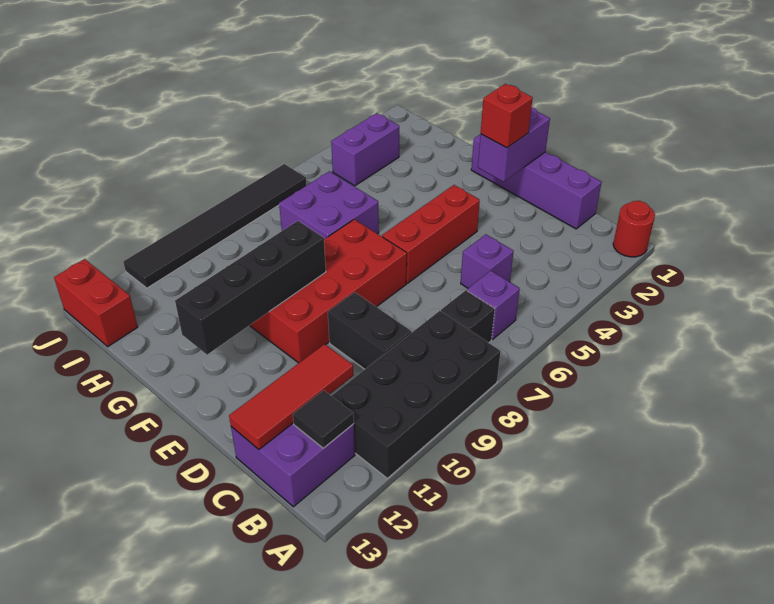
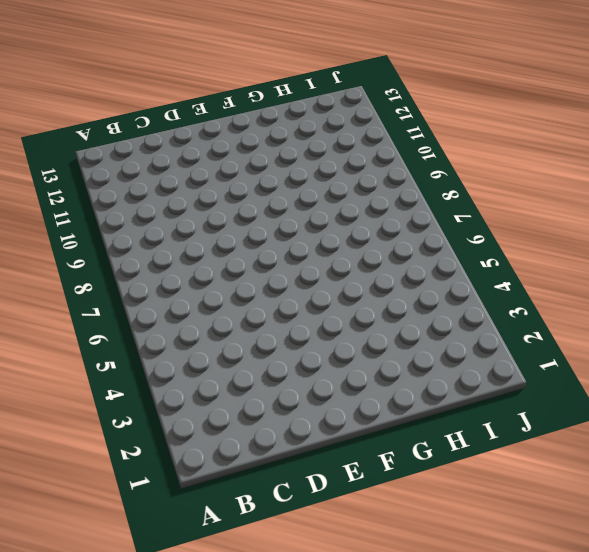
none -> red round brick A1 level 1
none -> black brick A8:B11 level 1
none -> purple brick B6 level 1

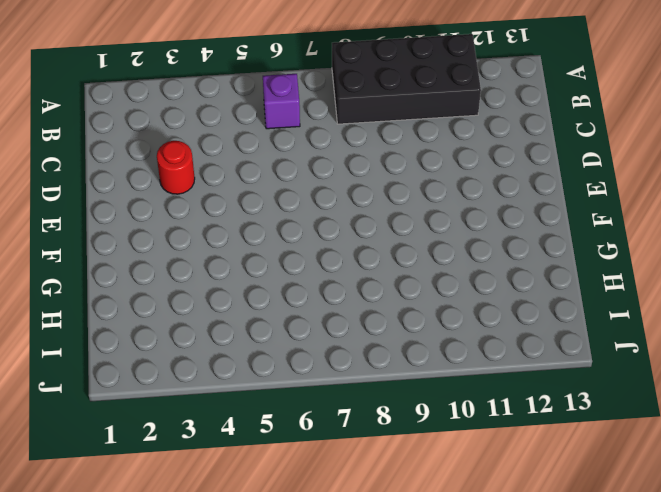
red round brick D3 level 1 -> red round brick A1 level 1
none -> black brick B7 level 1
none -> purple brick B12:C13 level 1
none -> purple brick C1:F1 level 1

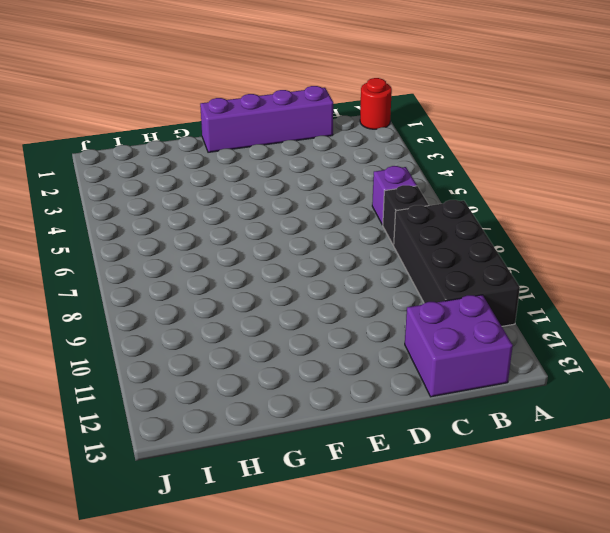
none -> purple brick C5 level 1
none -> black brick C9:D9 level 1
none -> red brick E4:E6 level 1

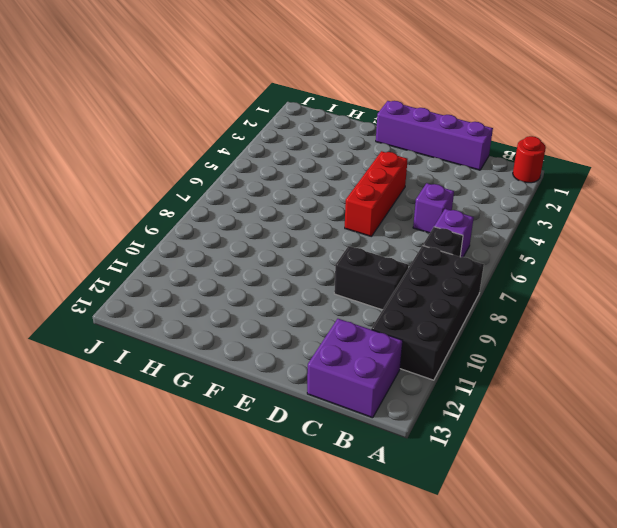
none -> red brick E7:F10 level 1
none -> purple brick G6:H7 level 1
none -> purple brick I3:I4 level 1

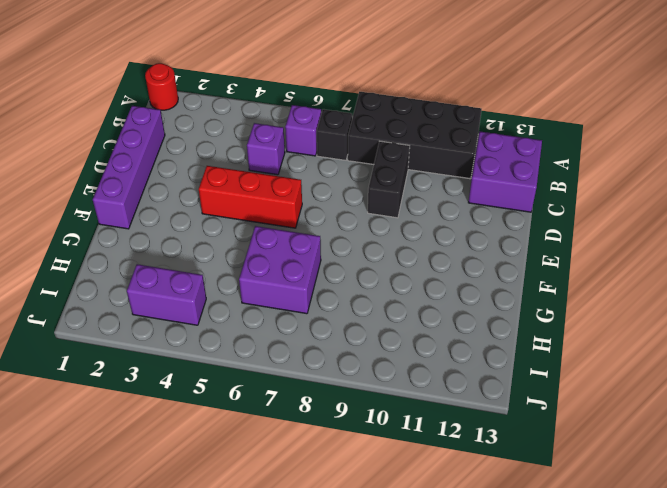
none -> red brick E7:F10 level 1
none -> red brick I13:J13 level 1
none -> black tile J6:J11 level 1

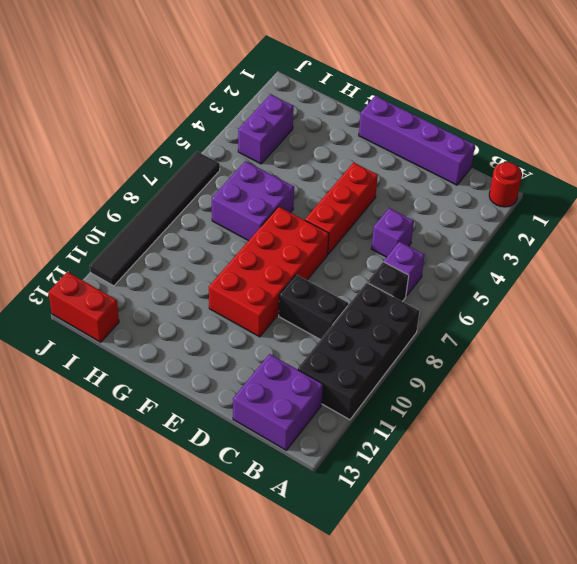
none -> black tile B12 level 2
none -> red tile C11:C13 level 2
none -> purple brick E1:E2 level 2

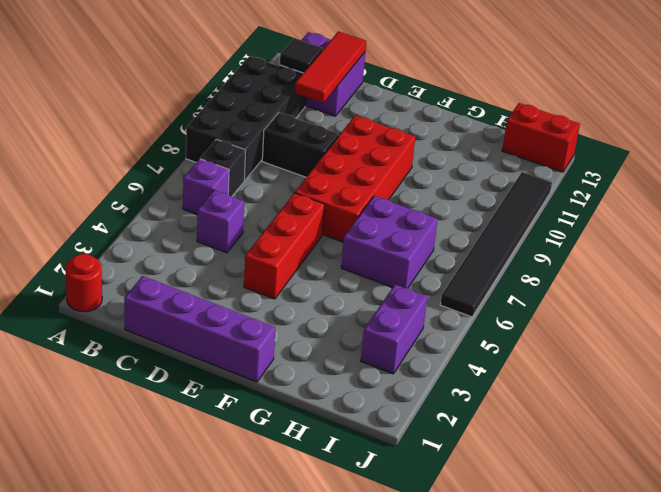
none -> purple brick E1:E2 level 2
none -> black brick F9:F12 level 2
none -> red brick E2 level 3

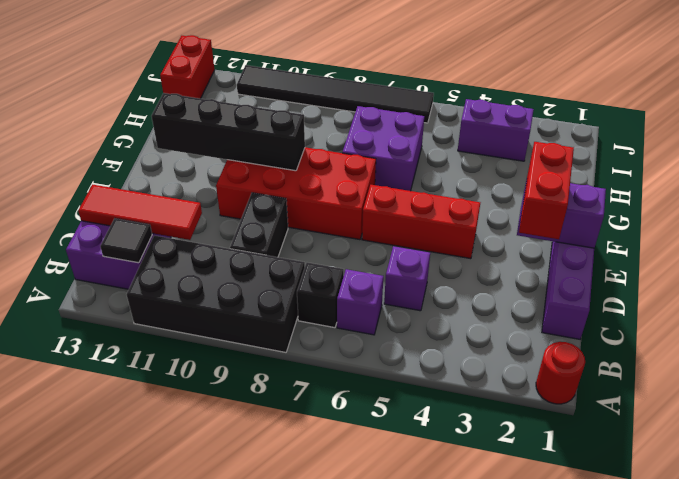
red brick D2:E2 level 3 -> red brick E2 level 3

